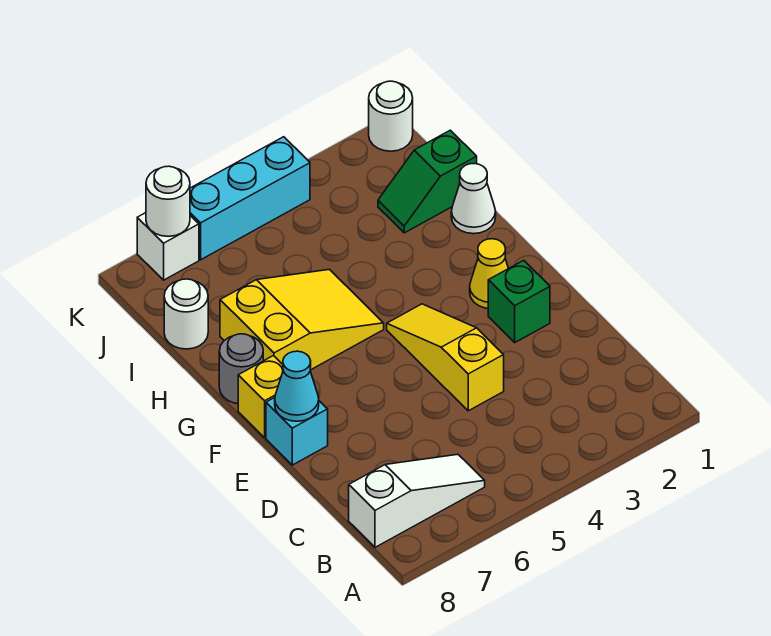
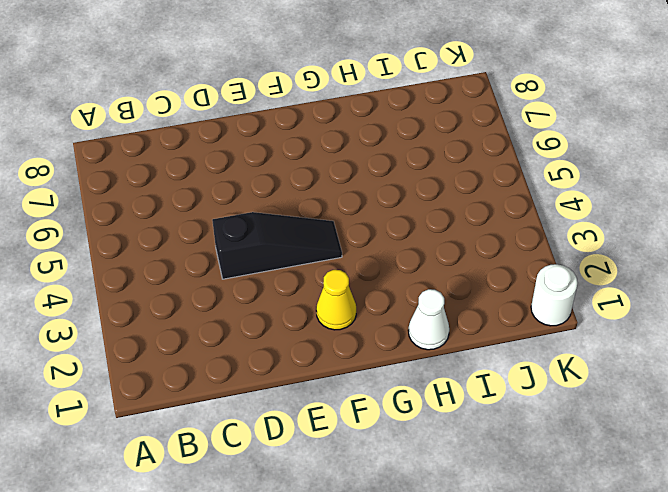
black slope D4:F4 level 1 top D -> yellow slope D4:F4 level 1 top D
none -> white slope B6:B8 level 1 top 8
none -> green brick E2 level 1
none -> cyan brick E8 level 1

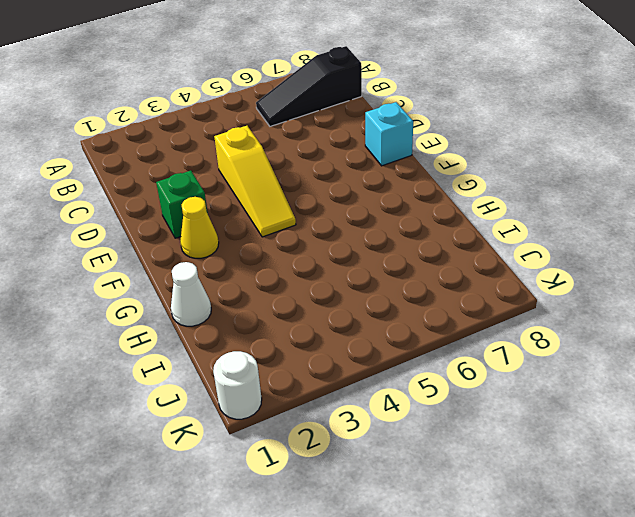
black slope B6:B8 level 1 top 8 -> white slope B6:B8 level 1 top 8
none -> yellow brick F8 level 1
none -> yellow slope G5:H7 level 1 top 7
none -> grey round brick G8 level 1

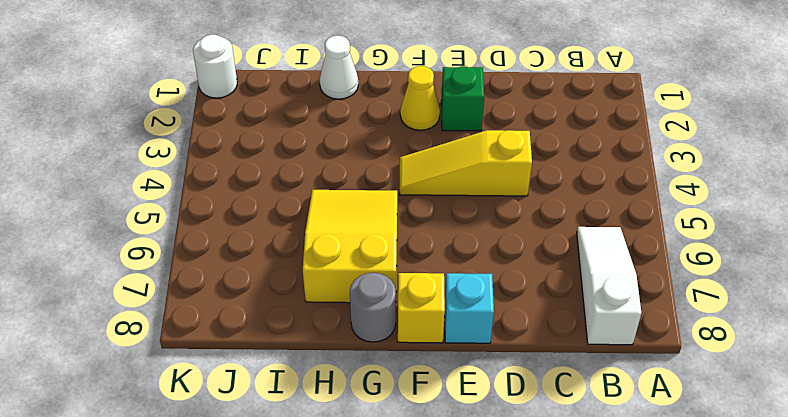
none -> green slope I1:I2 level 1 top 1
none -> white round brick I8 level 1
none -> cyan brick K4:K6 level 1

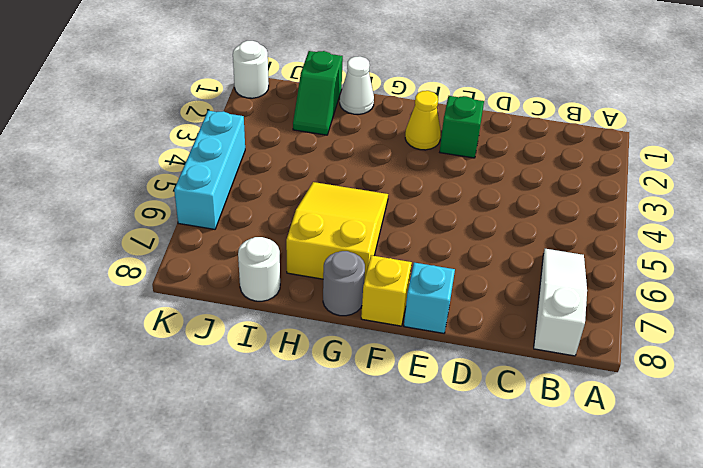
none -> yellow slope D4:F4 level 1 top D
none -> white brick K7 level 1
none -> cyan cone E8 level 2

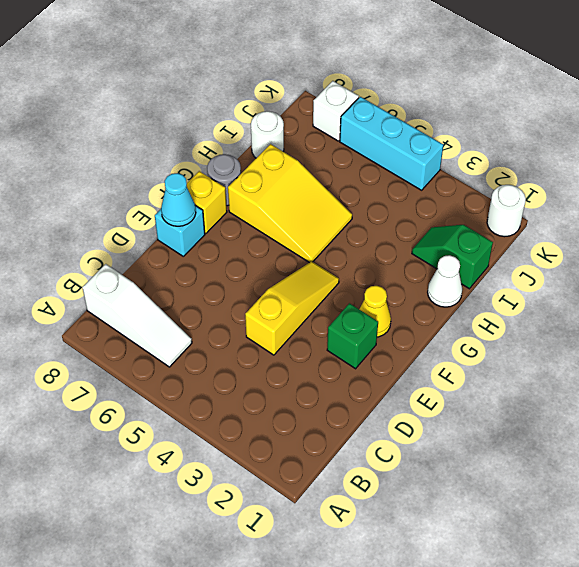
none -> white round brick K7 level 2

